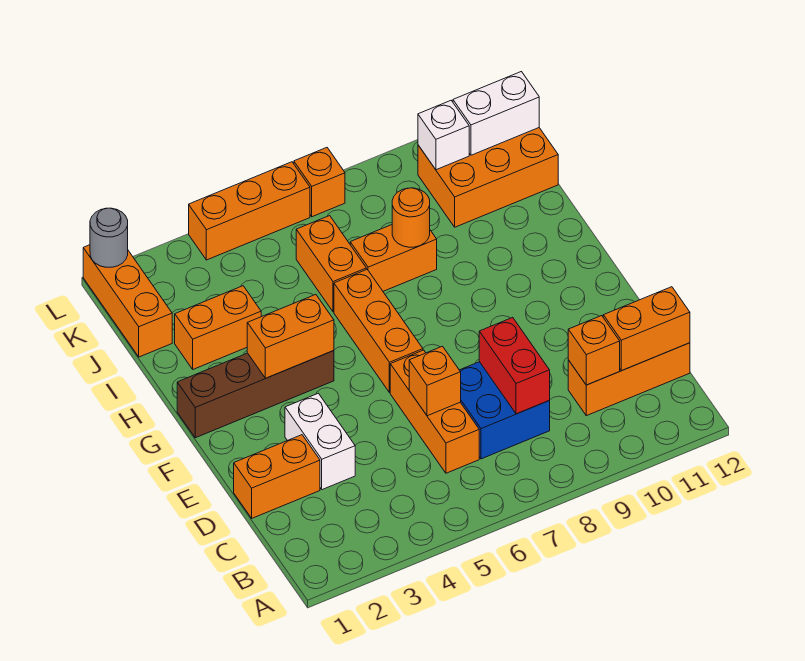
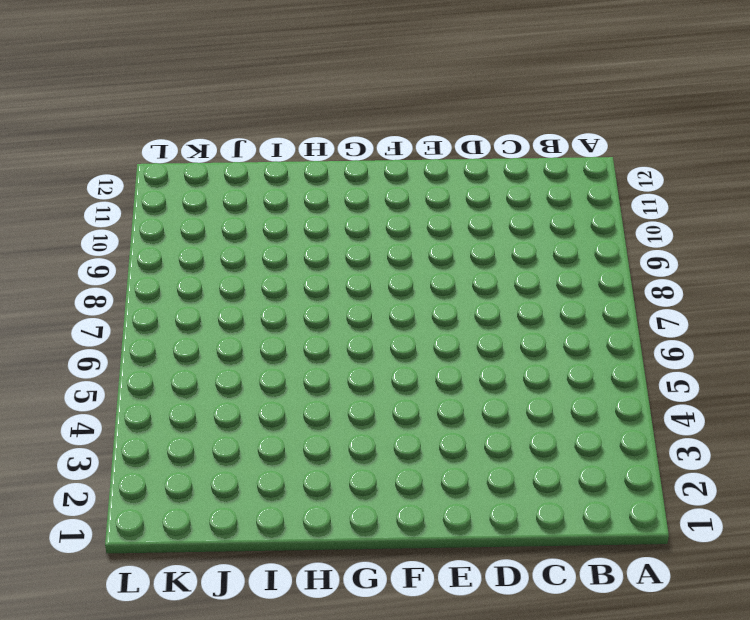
none -> orange brick C6:E6 level 1
none -> blue brick C7:D8 level 1
none -> orange brick C10:C12 level 1

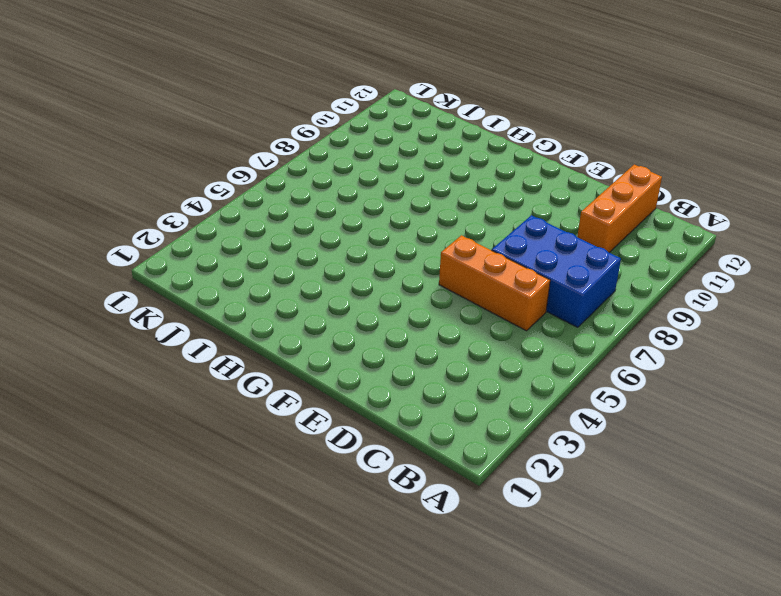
blue brick B7:D8 level 1 -> blue brick C7:D8 level 1
none -> orange brick D1:D2 level 1
none -> white brick D3:E3 level 1
none -> orange brick F6:H6 level 1

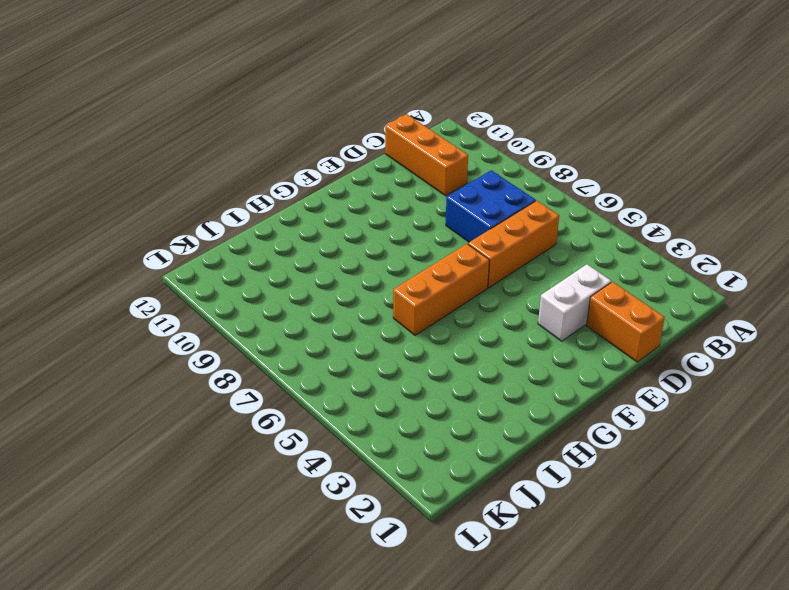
none -> brown brick G1:G4 level 1
none -> orange brick I2:I3 level 1
none -> orange brick I6:J6 level 1

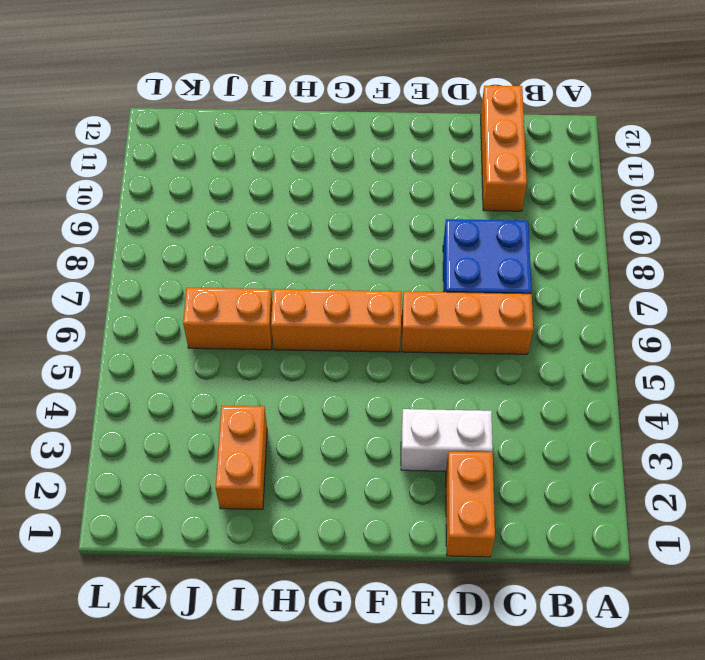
none -> brown brick G1:G4 level 1
none -> orange brick I7:I8 level 1
none -> orange brick J1:L1 level 1

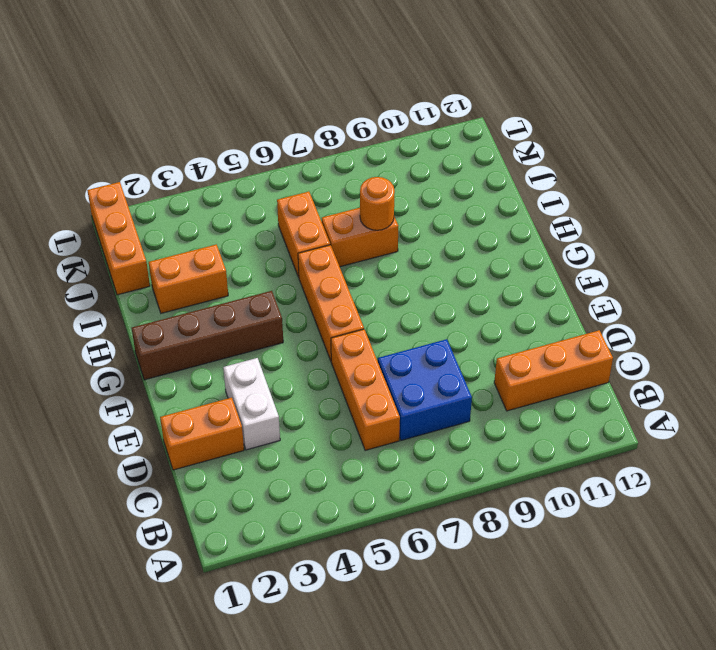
none -> orange brick J10:K12 level 1
none -> orange brick L4:L6 level 1
none -> orange brick L7 level 1

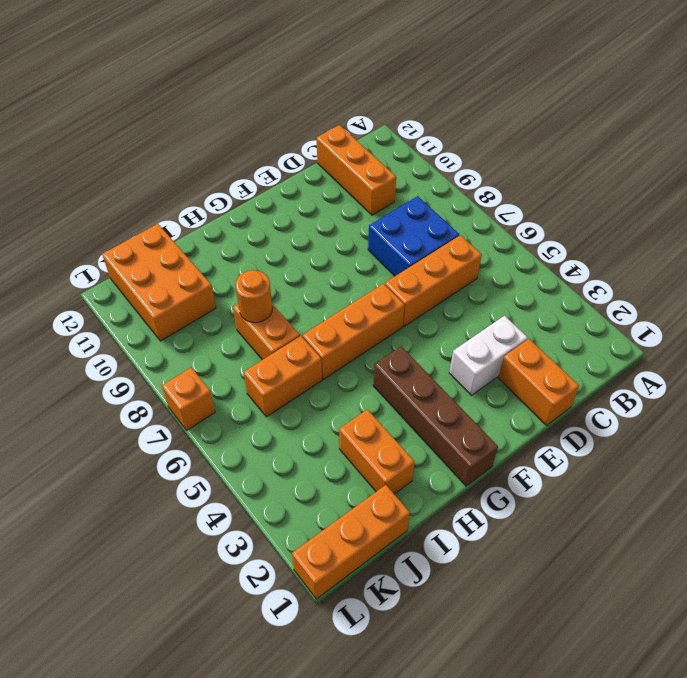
none -> orange brick L4:L6 level 1
none -> red brick C8:D8 level 2
none -> orange brick C10 level 2

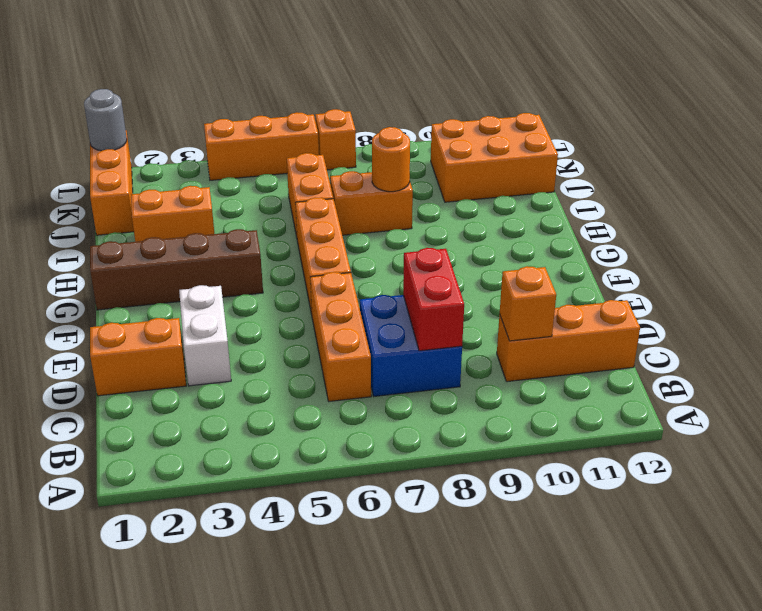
none -> orange brick C11:C12 level 2
none -> orange brick D6 level 2
none -> orange brick G3:G4 level 2

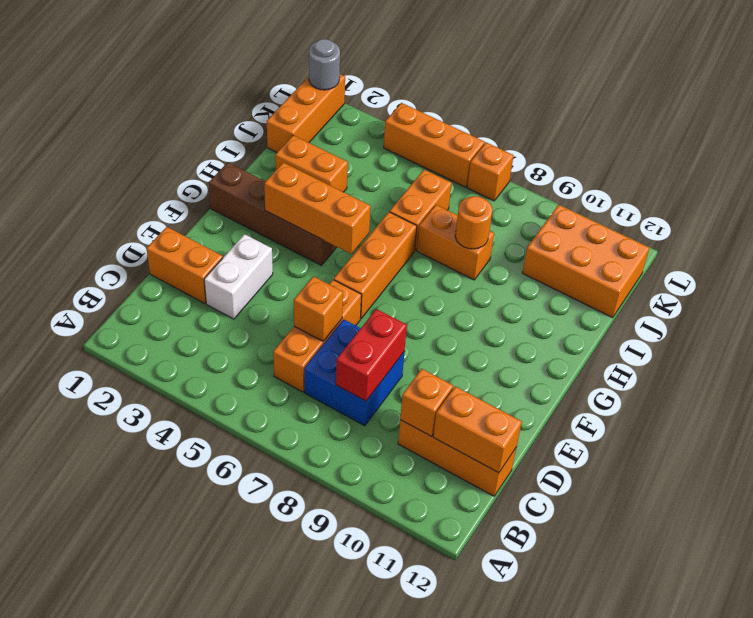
orange brick G3:G5 level 2 -> orange brick G3:G4 level 2
none -> white brick K10 level 2
none -> white brick K11:K12 level 2

